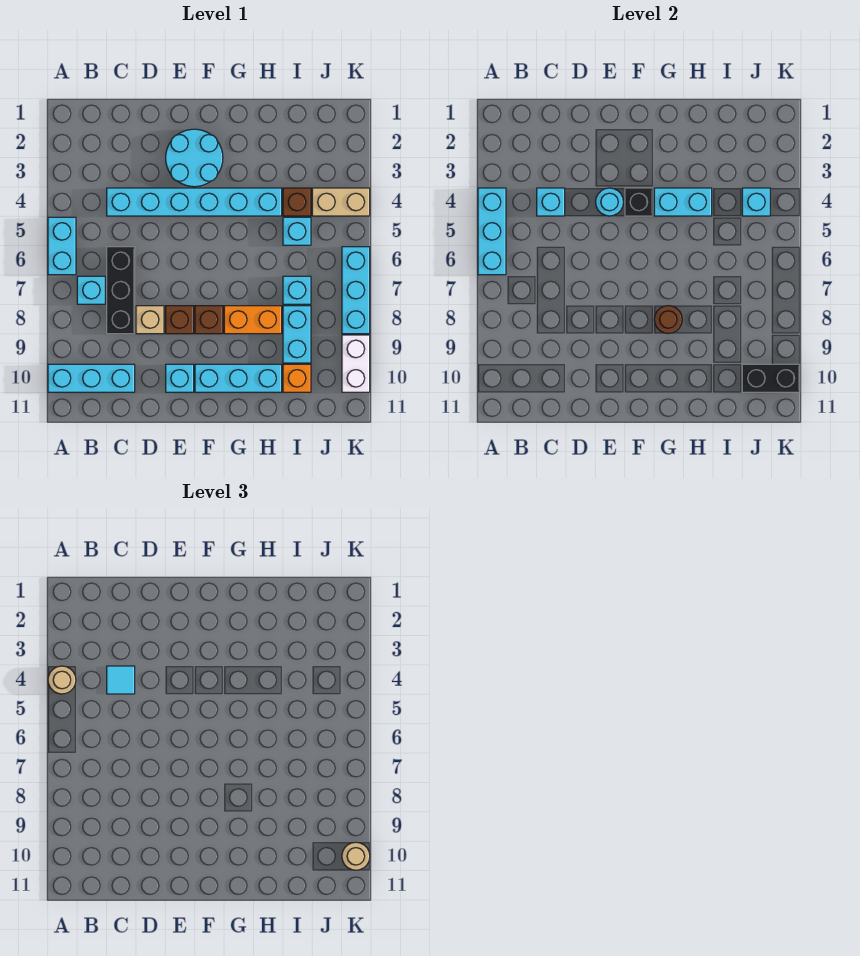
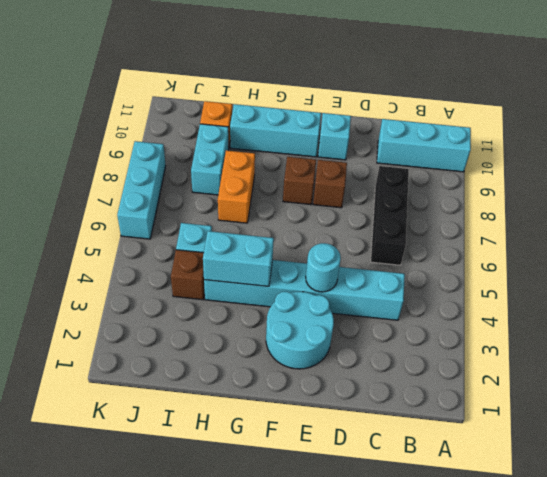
orange brick H7:H8 level 1 -> orange brick G8:H8 level 1
none -> cyan brick A5:A6 level 1
none -> cyan brick B7 level 1
none -> tan brick D8 level 1
none -> cyan brick I7 level 1

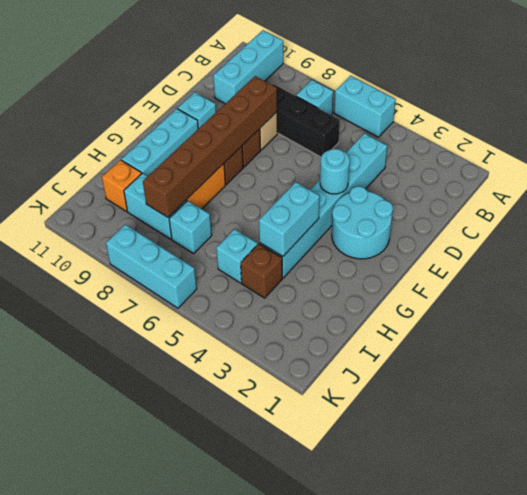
brown brick D8:I8 level 2 -> brown round brick G8 level 2
none -> tan brick J4:K4 level 1
none -> white brick K9:K10 level 1
none -> cyan brick A4:A6 level 2
none -> cyan brick C4 level 2

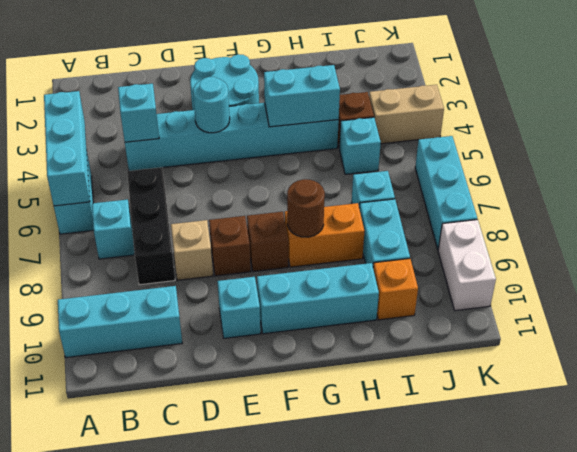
none -> black brick F4 level 2
none -> cyan brick J4 level 2
none -> black brick J10:K10 level 2
none -> tan round brick A4 level 3

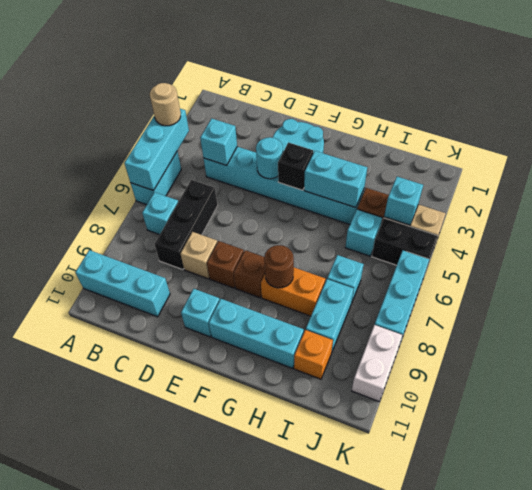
black brick J5:K5 level 1 -> black brick J10:K10 level 2
none -> cyan tile C4 level 3
none -> tan round brick K10 level 3

